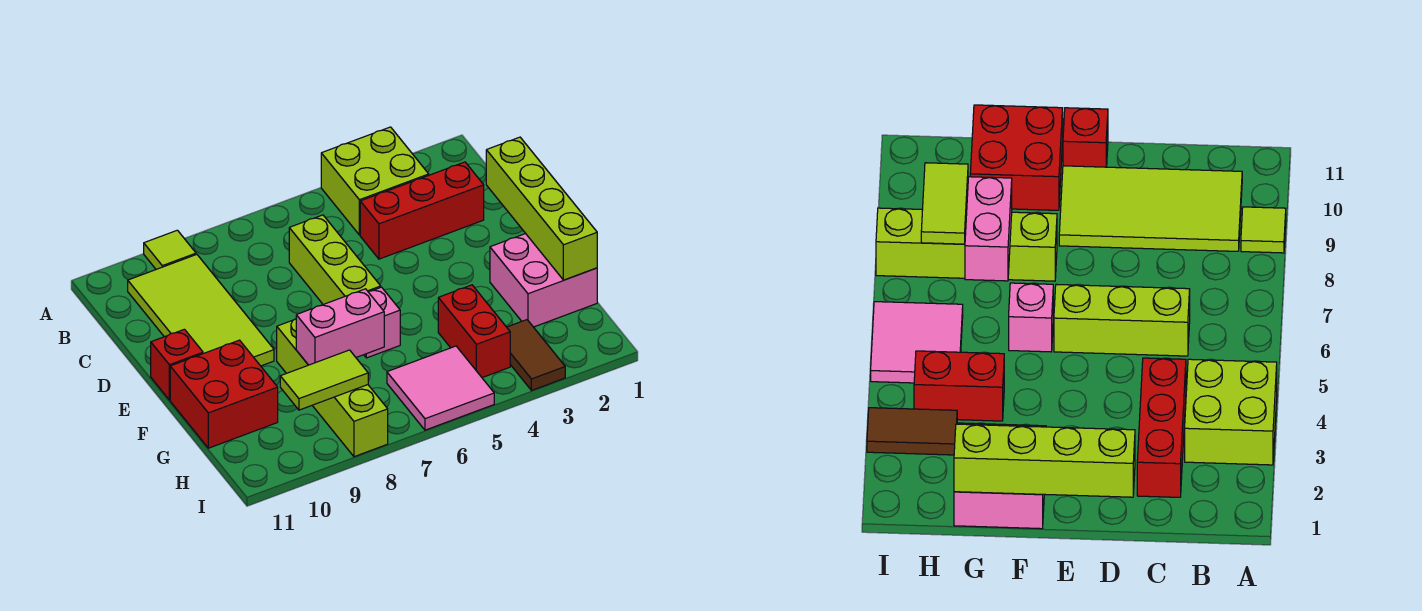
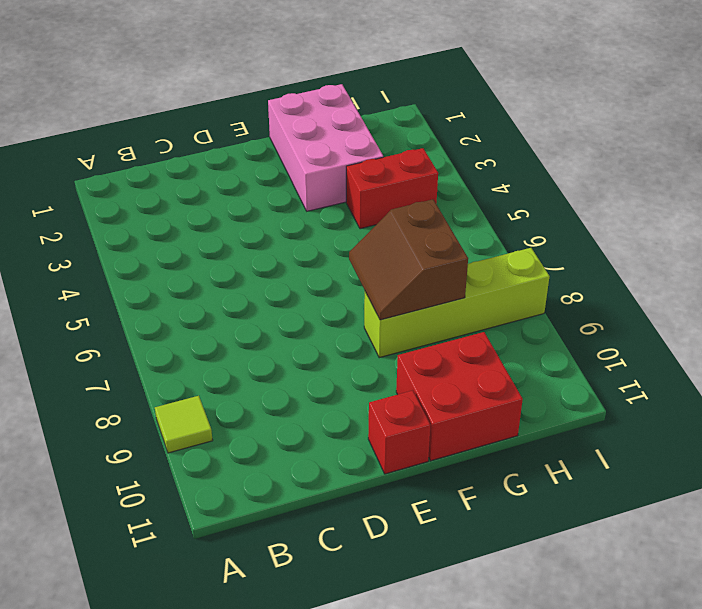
pink brick F1:G3 level 1 -> pink brick F1:G2 level 1
brown slope F7:G8 level 2 top G -> pink brick G7:G8 level 2
none -> lime brick A3:B4 level 1
none -> lime tile B9:E10 level 1
none -> red brick C2:C4 level 1

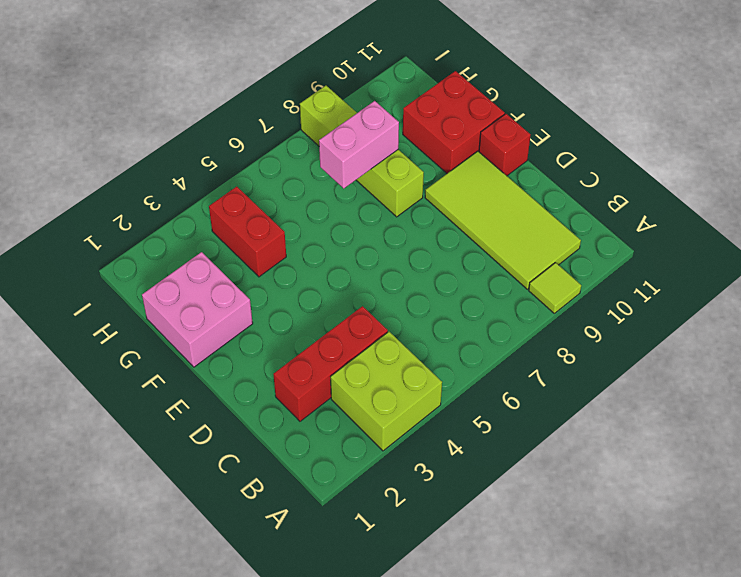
none -> lime brick C6:E6 level 1
none -> pink brick F6 level 1
none -> brown tile H3:I3 level 1

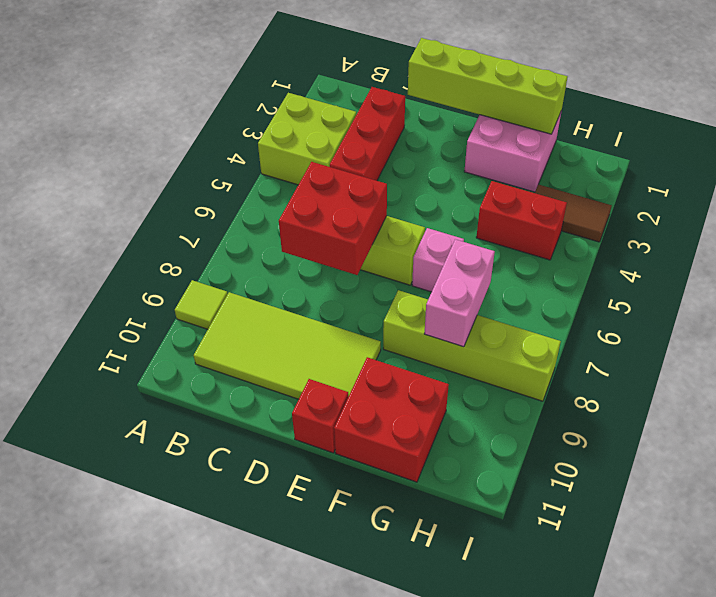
red brick C6:D7 level 2 -> none
none -> pink tile H5:I6 level 1
none -> lime tile H8:H9 level 2

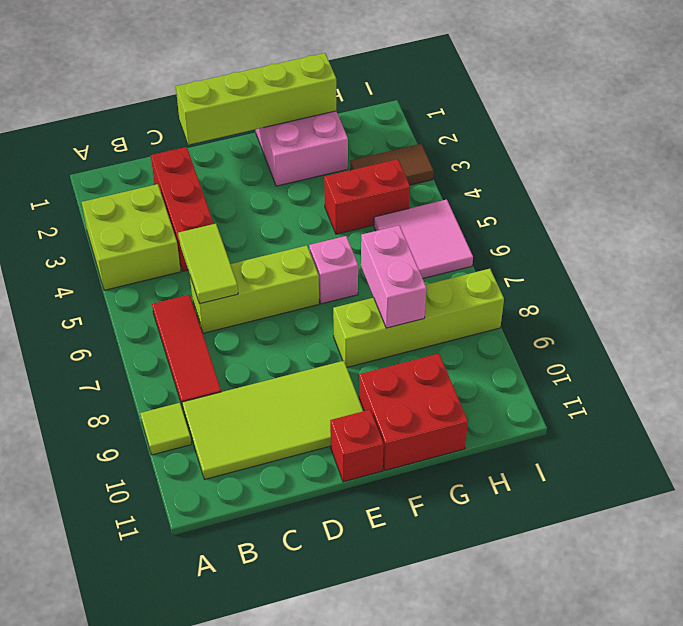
red tile B6:B8 level 1 -> none
lime tile C5:C6 level 2 -> lime tile H8:H9 level 2

